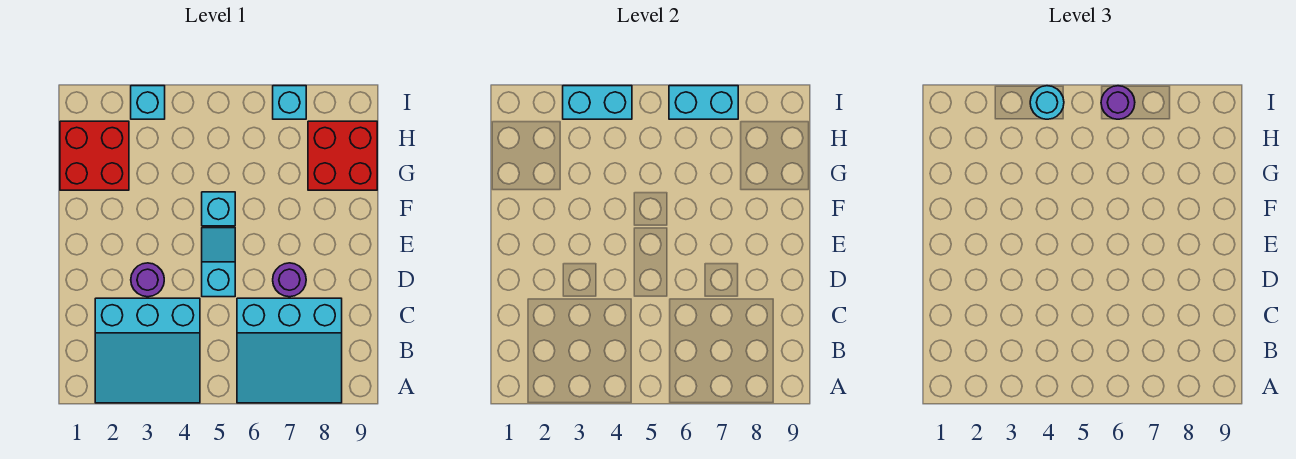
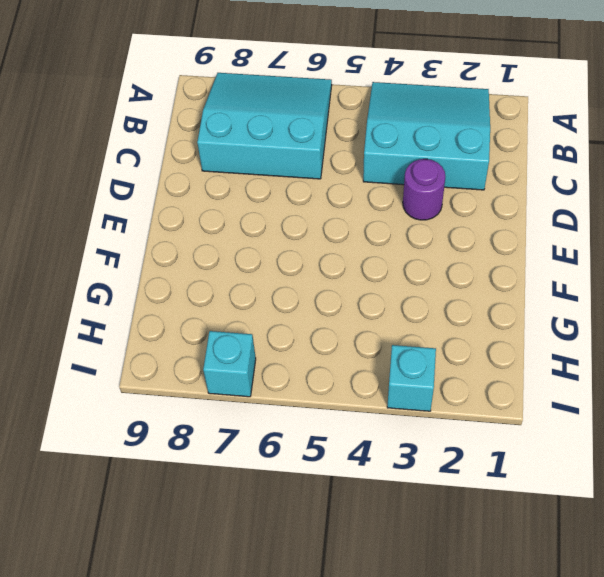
none -> cyan slope D5:E5 level 1 top D
none -> purple round brick D7 level 1
none -> cyan brick F5 level 1

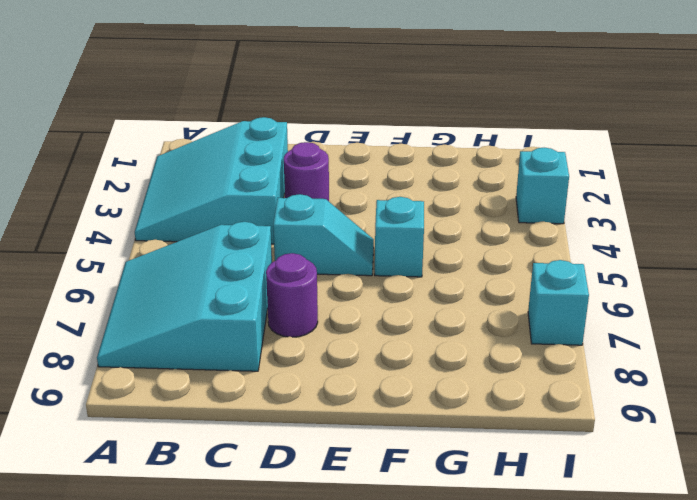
none -> red brick G1:H2 level 1
none -> red brick G8:H9 level 1
none -> cyan brick I3:I4 level 2

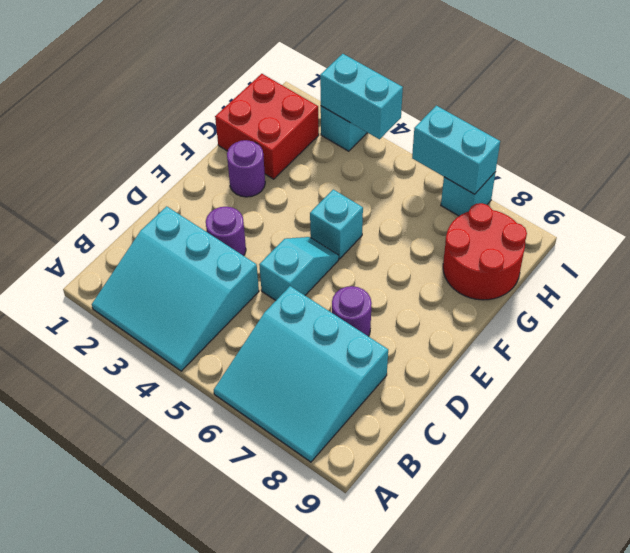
purple round brick F2 level 1 -> purple round brick I6 level 3
red round brick G8:H9 level 1 -> red brick G8:H9 level 1
none -> cyan round brick I4 level 3

